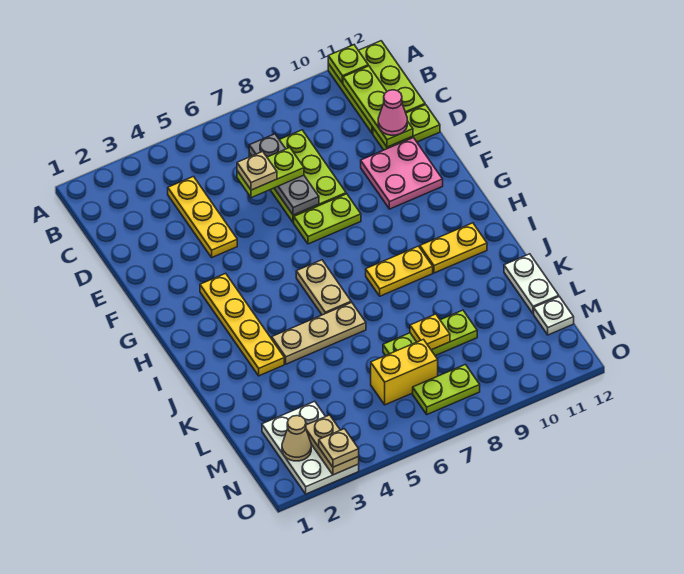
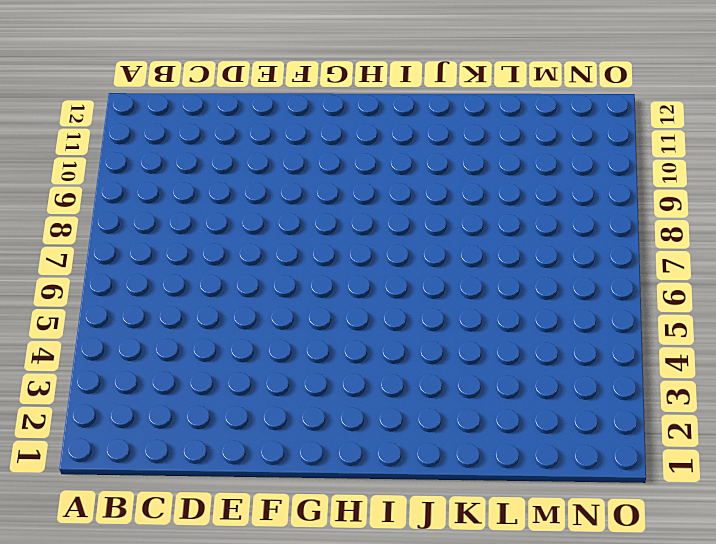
none -> lime plate A11:C12 level 1
none -> yellow plate C4:E4 level 1
none -> lime plate C7:E8 level 1

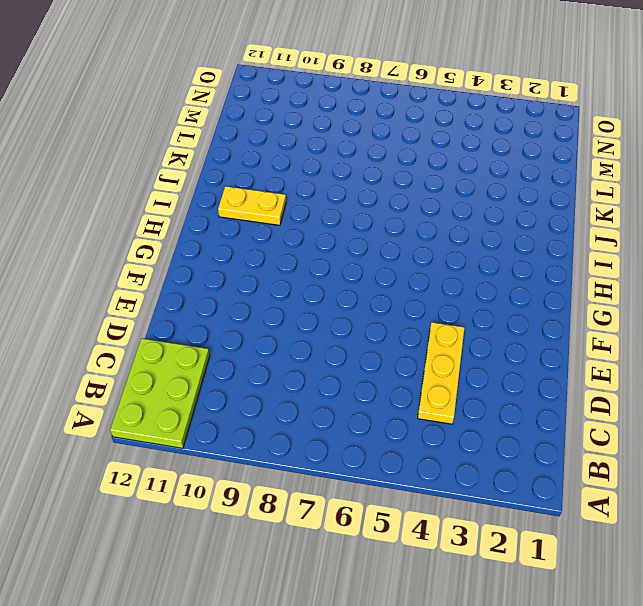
none -> lime plate C7:E8 level 1
none -> lime plate D11:D12 level 1
none -> pink plate E10:F11 level 1

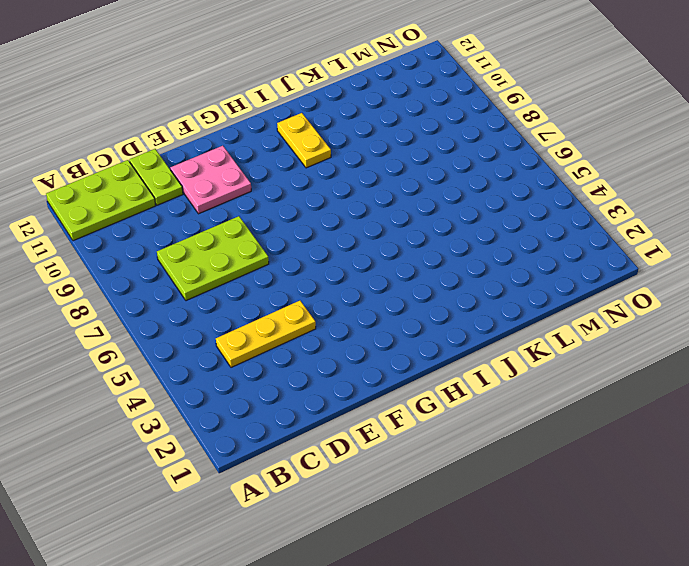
none -> lime plate F7:F8 level 1
none -> yellow plate G3:J3 level 1
none -> tan plate H6:I6 level 1

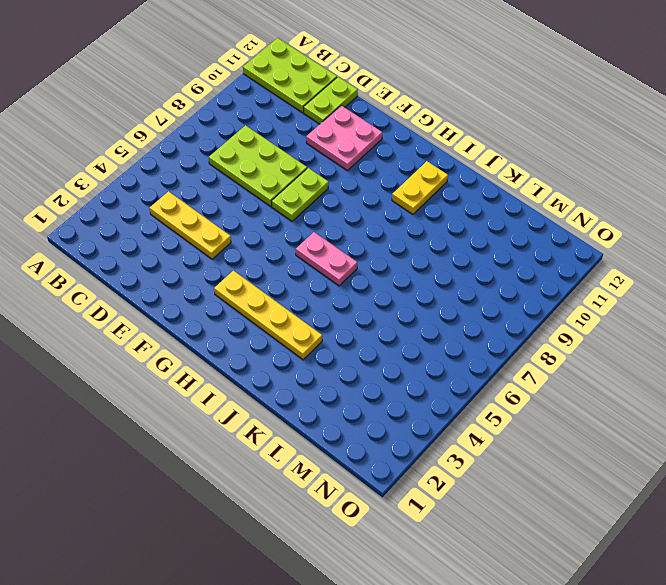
pink plate H6:I6 level 1 -> tan plate H6:I6 level 1
none -> yellow plate I8:I9 level 1
none -> tan plate J4:J6 level 1
none -> white plate K12:L12 level 1

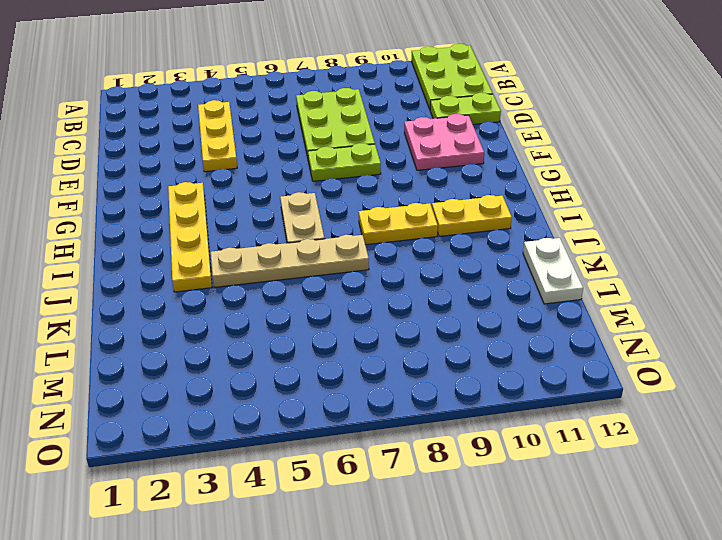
tan plate J4:J7 level 1 -> tan plate J4:J6 level 1
none -> lime plate L7:L9 level 1
none -> white plate M2:O3 level 1
none -> yellow brick M6:M7 level 1

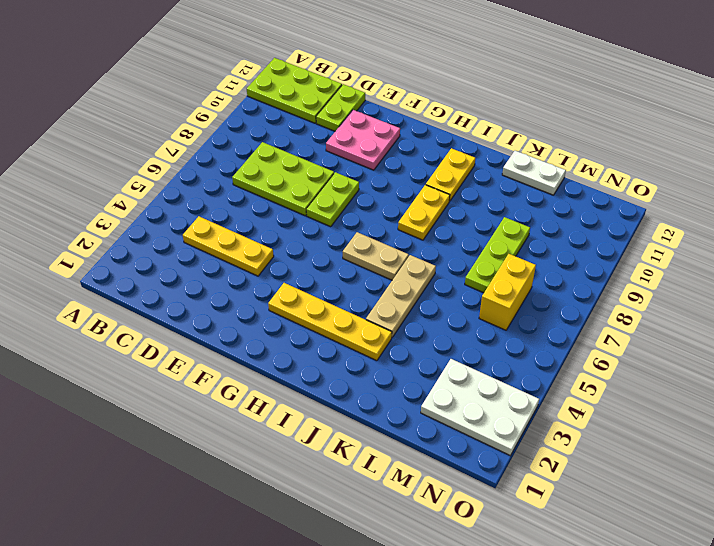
none -> white plate M12 level 1
none -> lime plate N7:N8 level 1
none -> lime plate A11 level 2

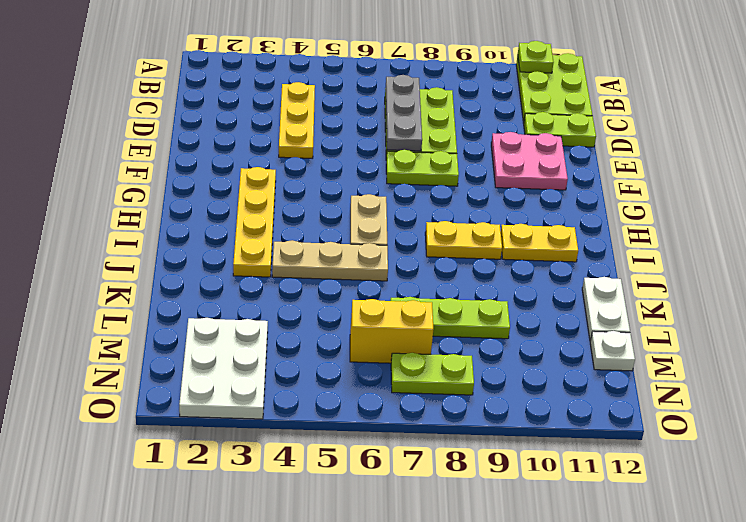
none -> lime plate B11:D11 level 2
none -> yellow plate L8 level 2
none -> tan cone N2 level 2

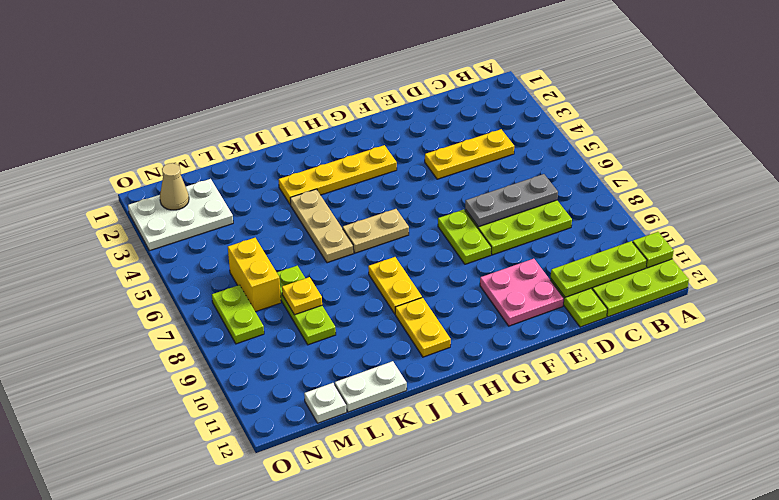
none -> tan plate N3:O3 level 2
none -> lime plate D6:D7 level 3
none -> pink cone D11 level 3

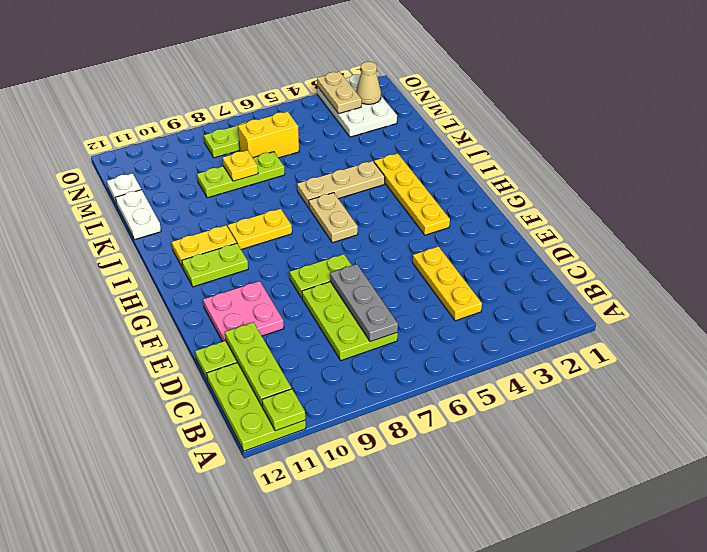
lime plate H10:H11 level 1 -> lime plate D6:D7 level 3
none -> pink cone D11 level 3
none -> tan plate O3 level 3
none -> tan plate D6 level 4

